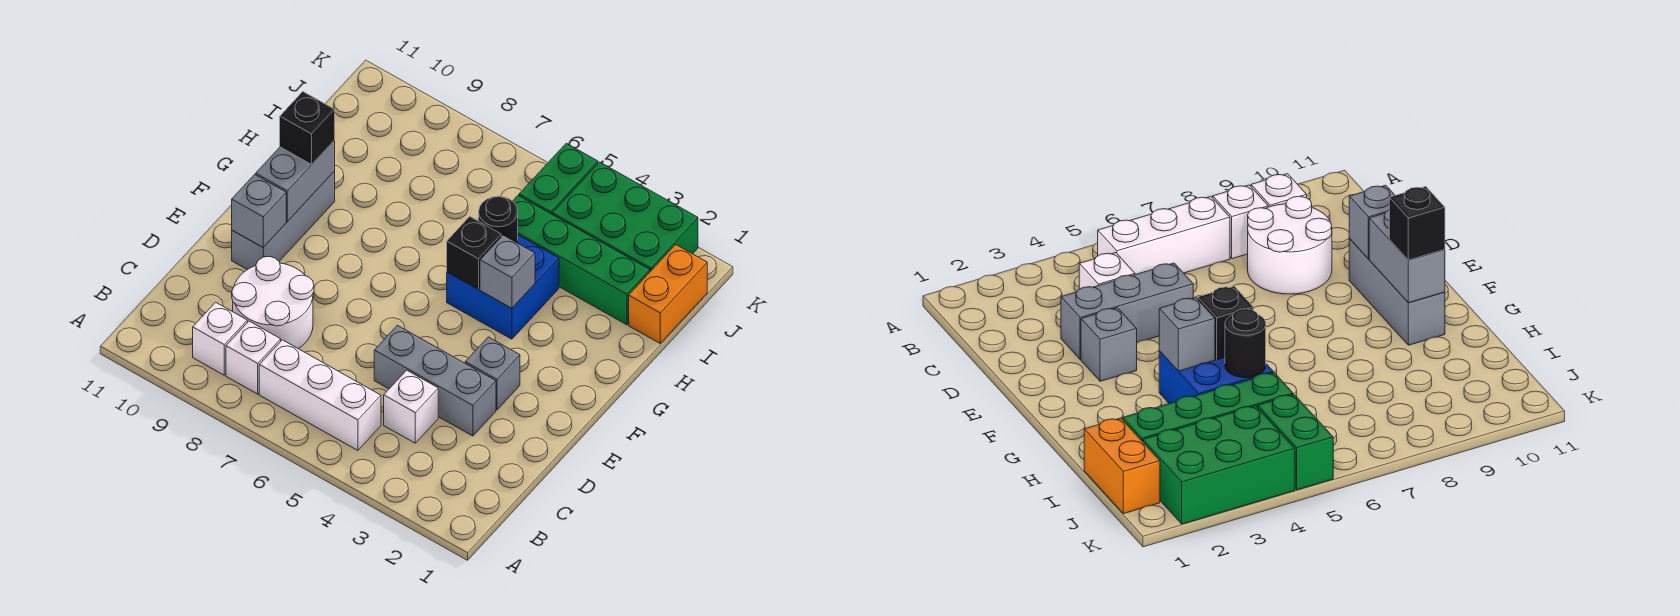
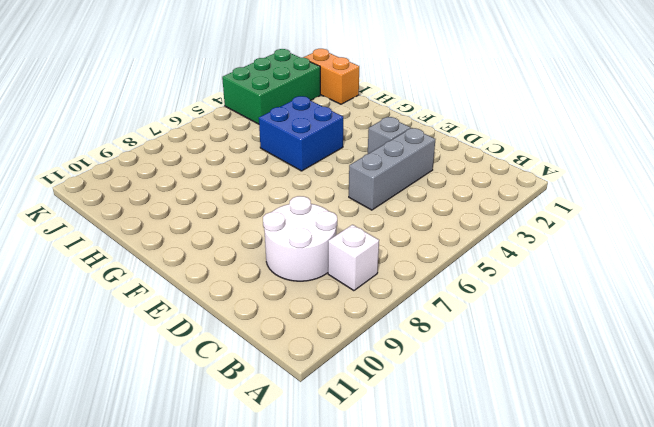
none -> white brick B5:B7 level 1
none -> white brick B9 level 1
none -> white brick C4 level 1

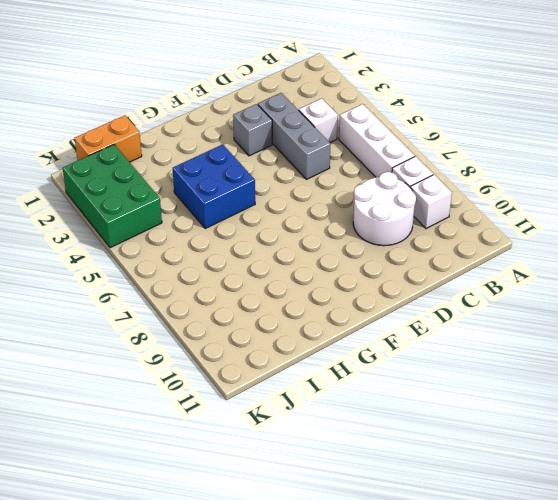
none -> grey brick E10:G10 level 1
none -> green brick I2:I5 level 1
none -> green brick J5:K5 level 1

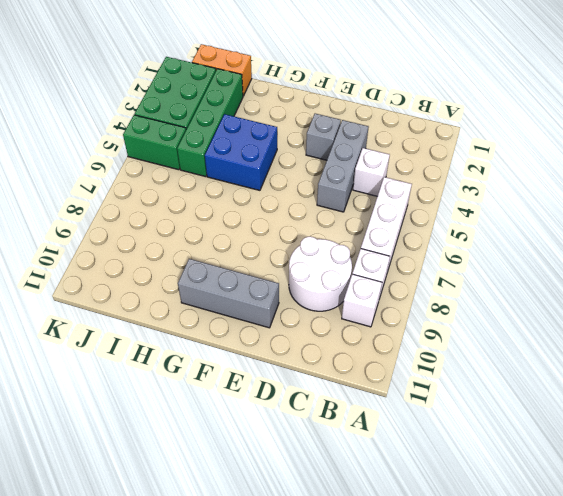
none -> grey brick E10 level 2
none -> grey brick F10:G10 level 2
none -> grey brick G4 level 2

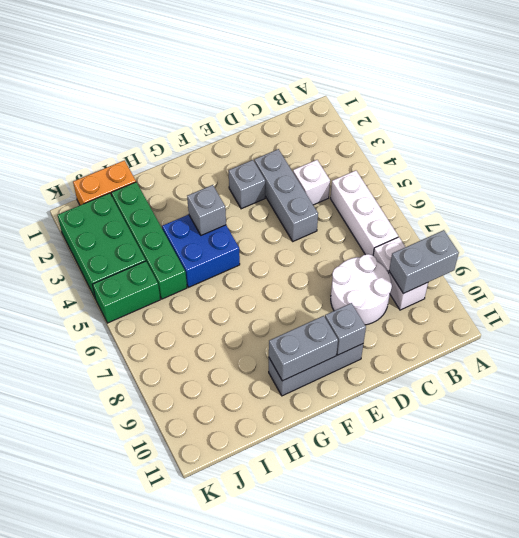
grey brick A9:B9 level 2 -> none
none -> black brick G5 level 2
none -> black round brick H5 level 2
none -> black brick G10 level 3

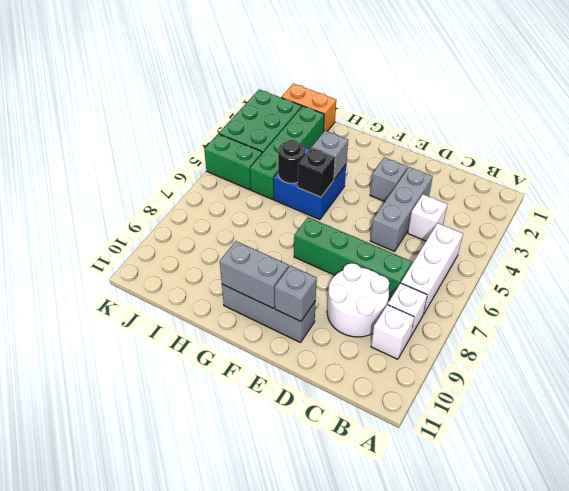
green brick C7:F7 level 1 -> none
none -> black brick G10 level 3

